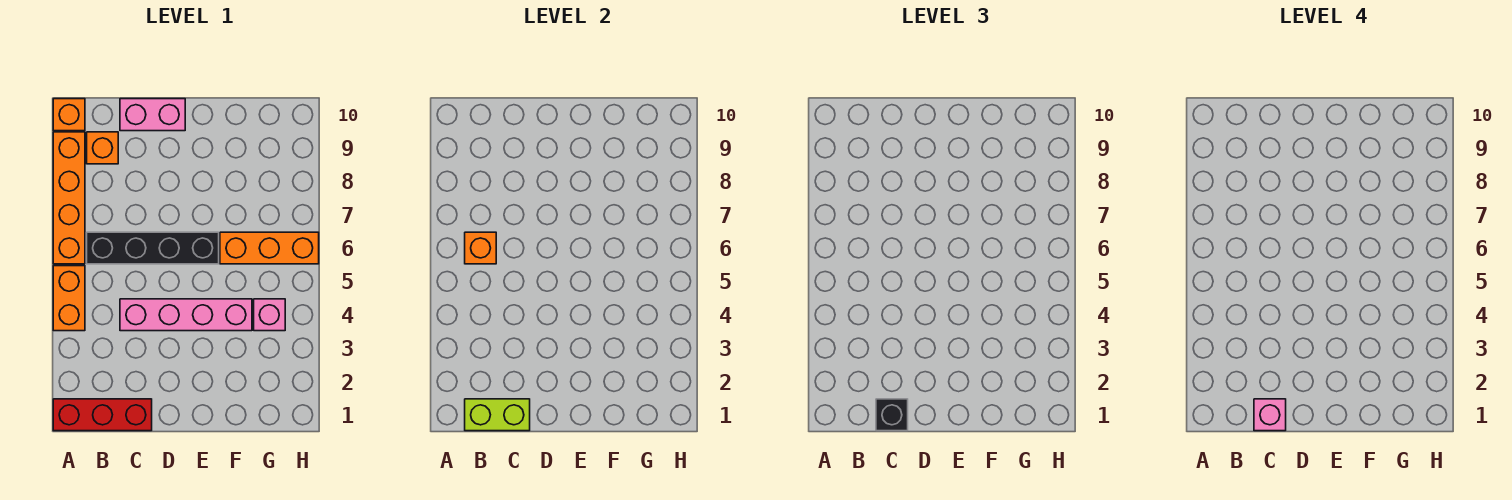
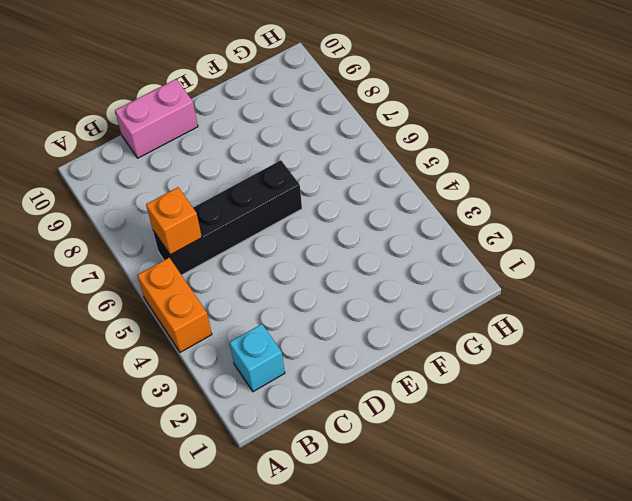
cyan brick B2 level 1 -> none
none -> red brick A1:C1 level 1
none -> orange brick A6:A9 level 1
none -> orange brick A10 level 1

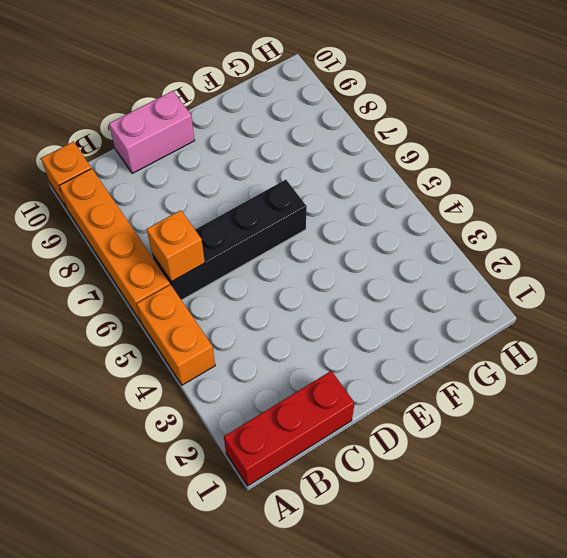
none -> orange brick B9 level 1
none -> pink brick C4:F4 level 1
none -> orange brick F6:H6 level 1

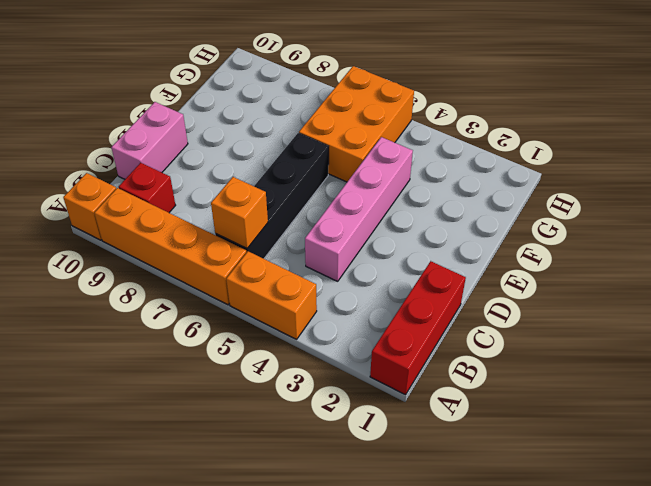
red brick B9 level 1 -> orange brick B9 level 1
orange brick F5:H6 level 1 -> orange brick F6:H6 level 1
none -> pink brick G4 level 1
none -> lime brick B1:C1 level 2
none -> black brick C1 level 3

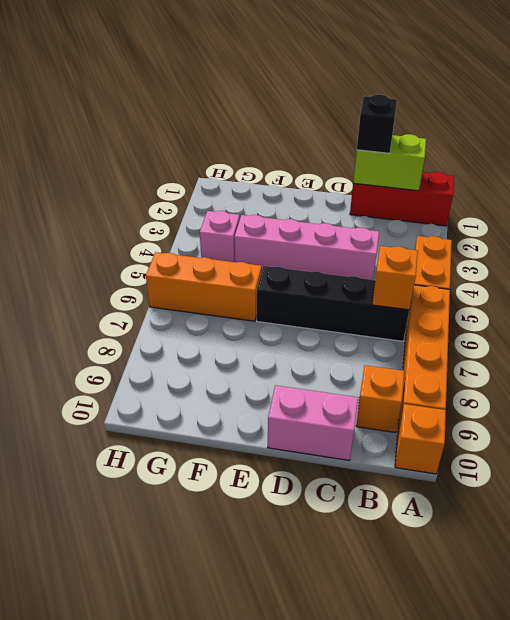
none -> pink brick C1 level 4

